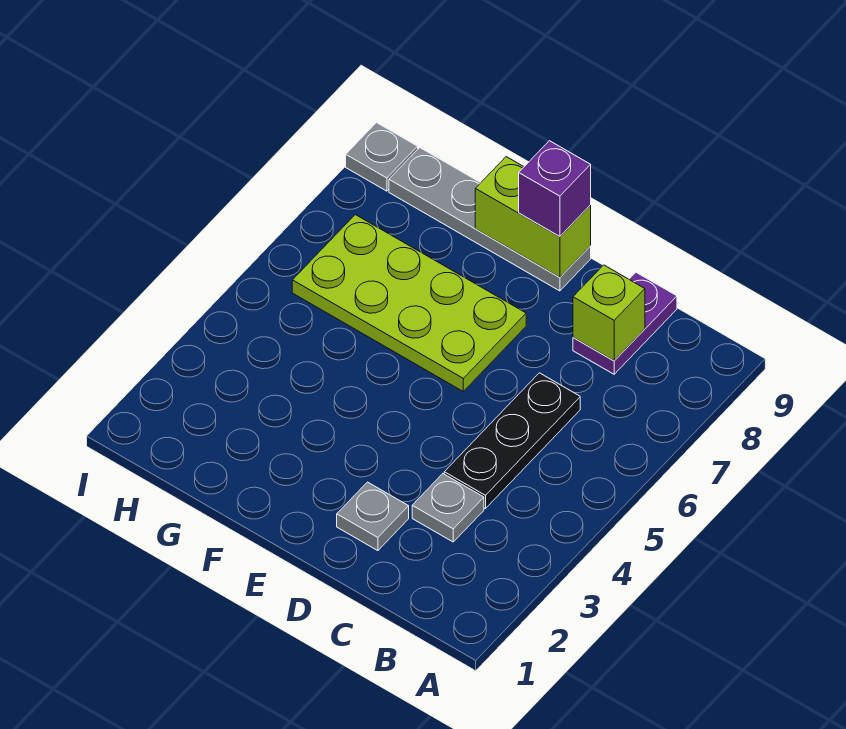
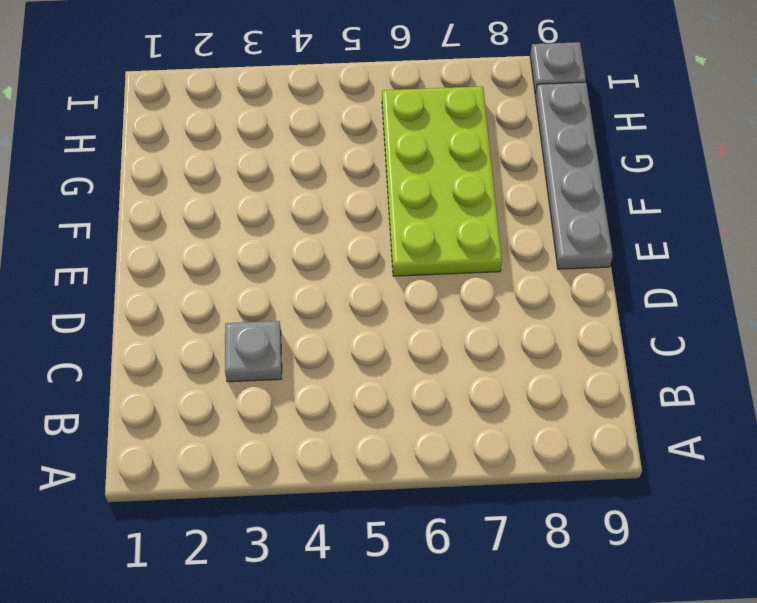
none -> black plate C4:C6 level 1
none -> purple plate C8:C9 level 1

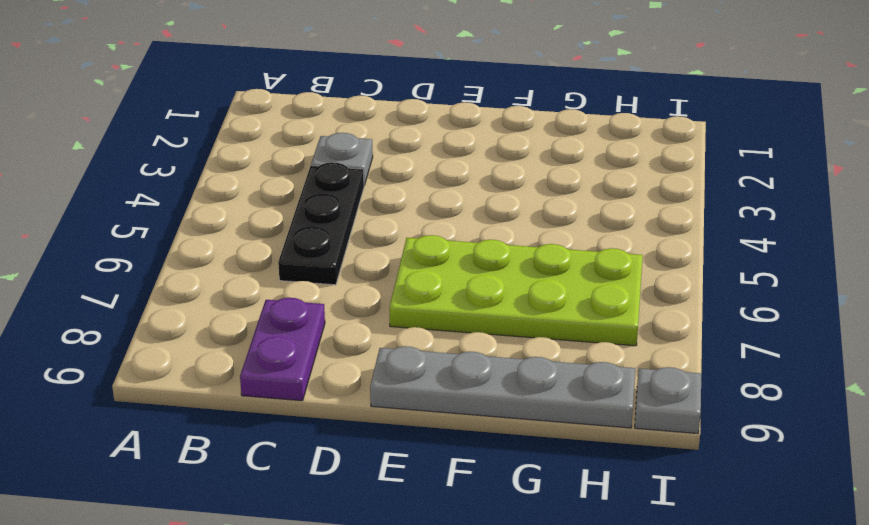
none -> grey plate D2 level 1
none -> lime brick C8 level 2

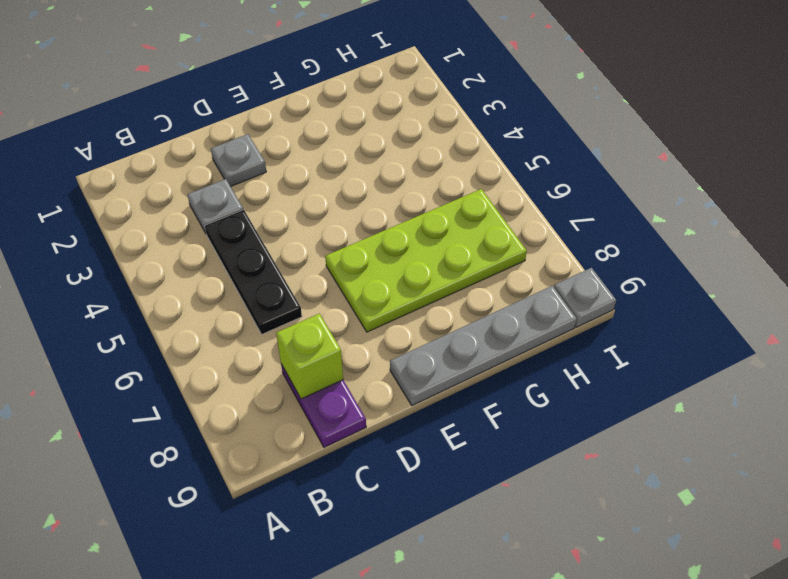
none -> lime brick E9:F9 level 2
none -> purple brick E9 level 3

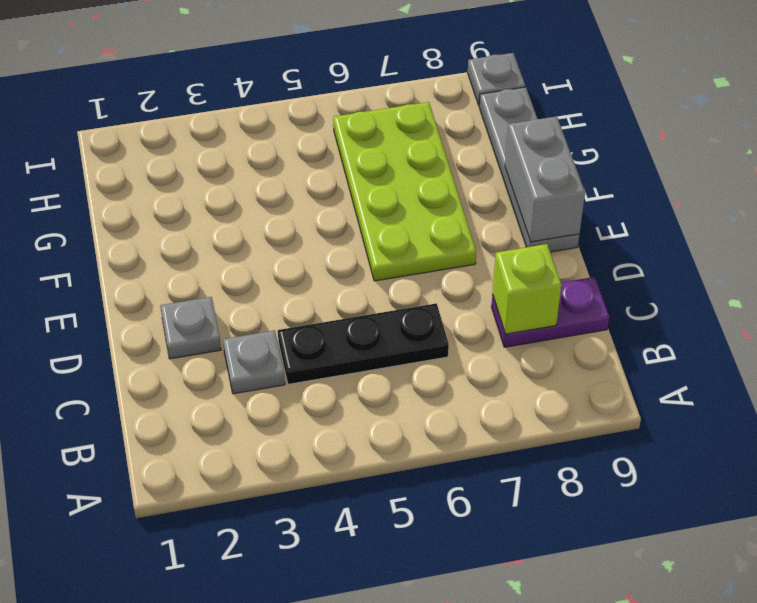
grey brick E9:F9 level 2 -> lime brick E9:F9 level 2
none -> purple brick E9 level 3

